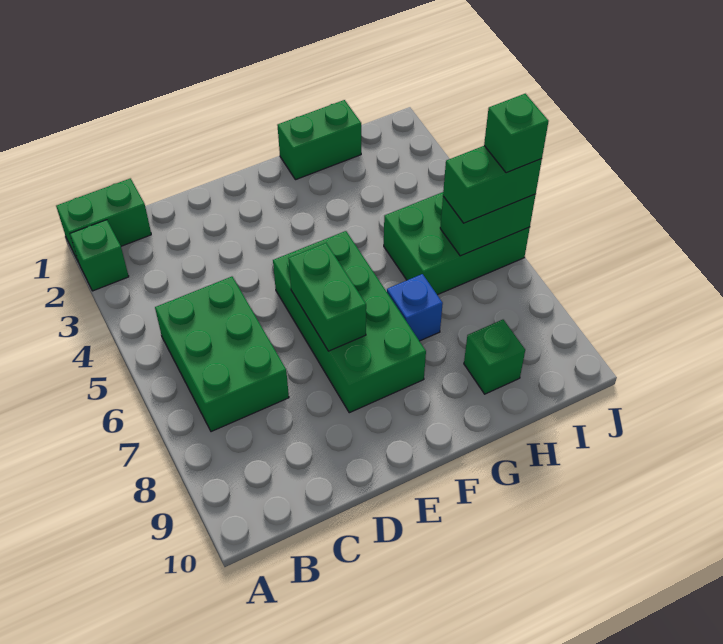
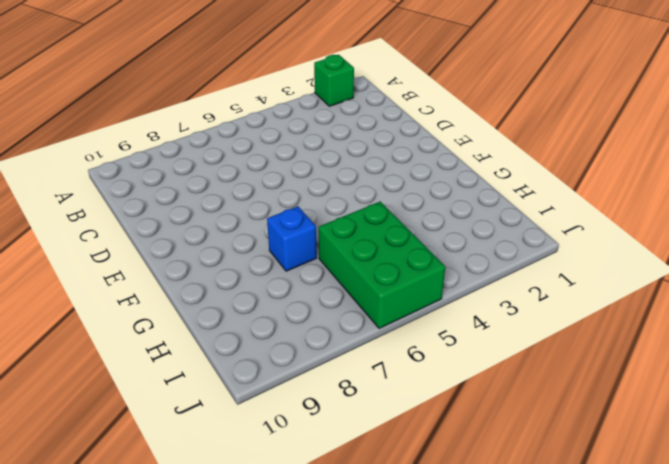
none -> green brick A1:B1 level 1
none -> green brick B5:C7 level 1
none -> green brick E5:F8 level 1

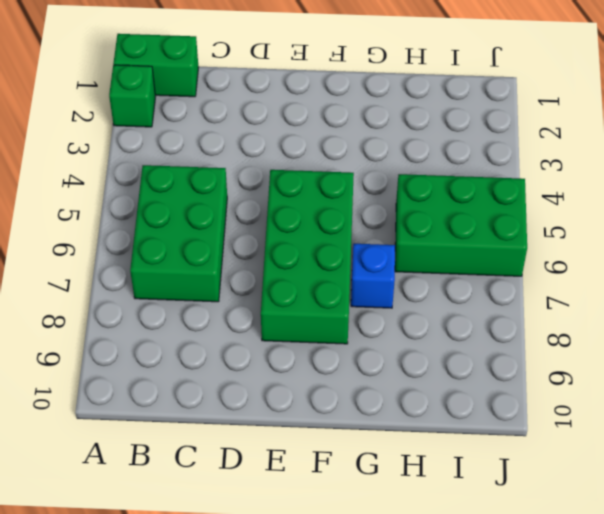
none -> green brick G1:H1 level 1
none -> green brick H9 level 1
none -> green brick E6:E7 level 2

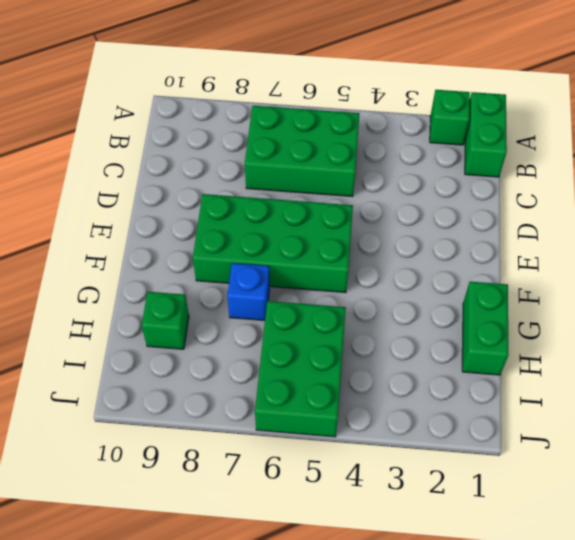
none -> green brick E6:E7 level 2
none -> green brick I6:J6 level 2
none -> green brick I6:J6 level 3

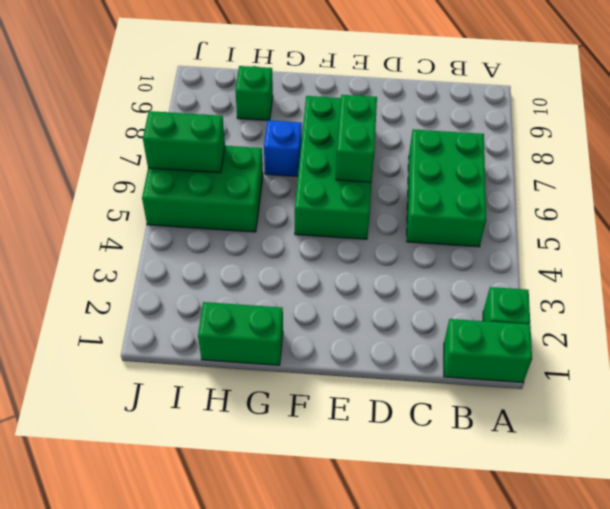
none -> green brick I6:J6 level 3
none -> green brick J6 level 4

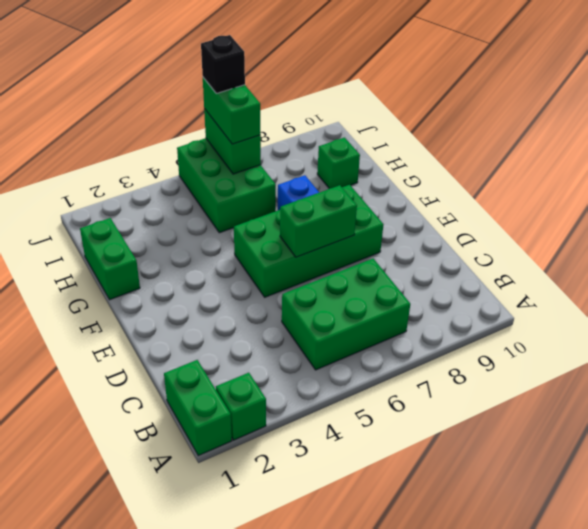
black brick J6 level 4 -> green brick J6 level 4

